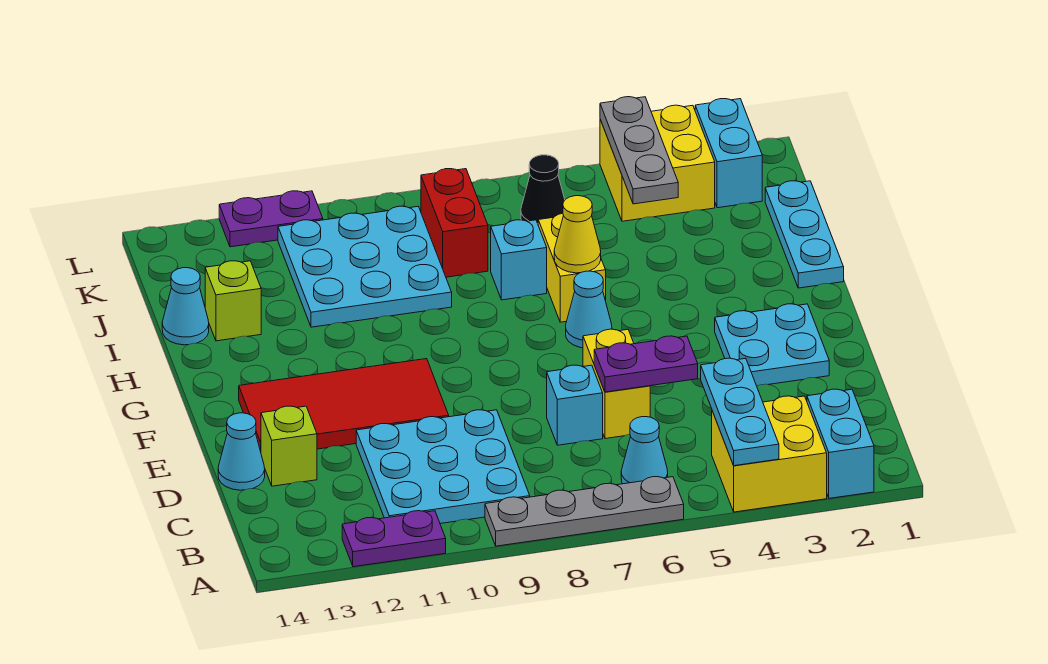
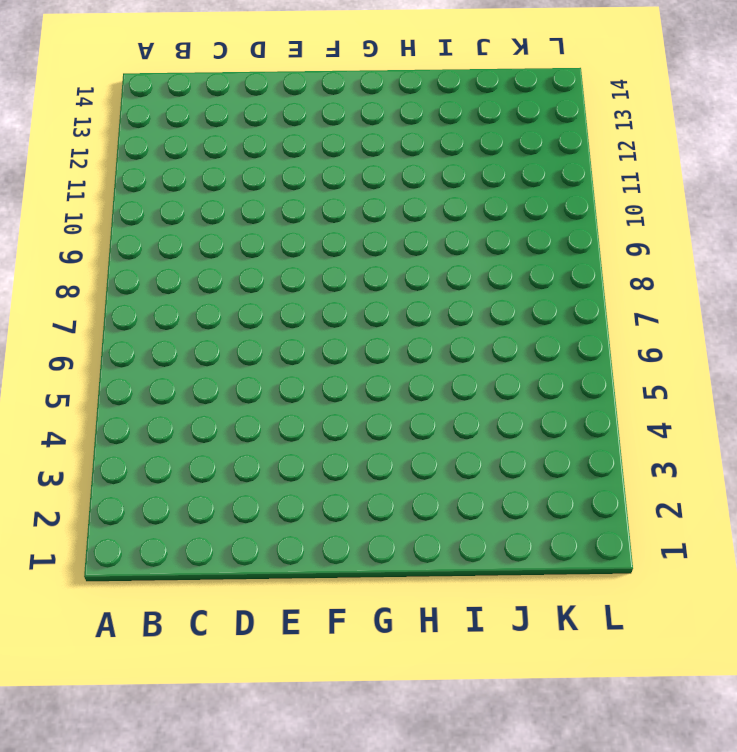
none -> cyan brick A2:B2 level 1
none -> yellow brick A3:B4 level 1
none -> grey plate A6:A9 level 1

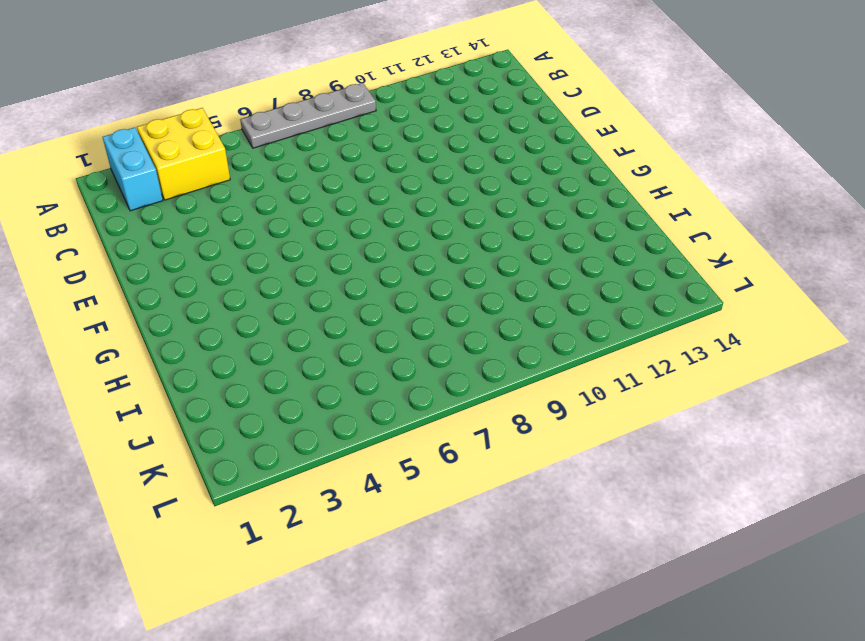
none -> purple plate A11:A12 level 1
none -> cyan cone B6 level 1
none -> cyan plate B9:D11 level 1

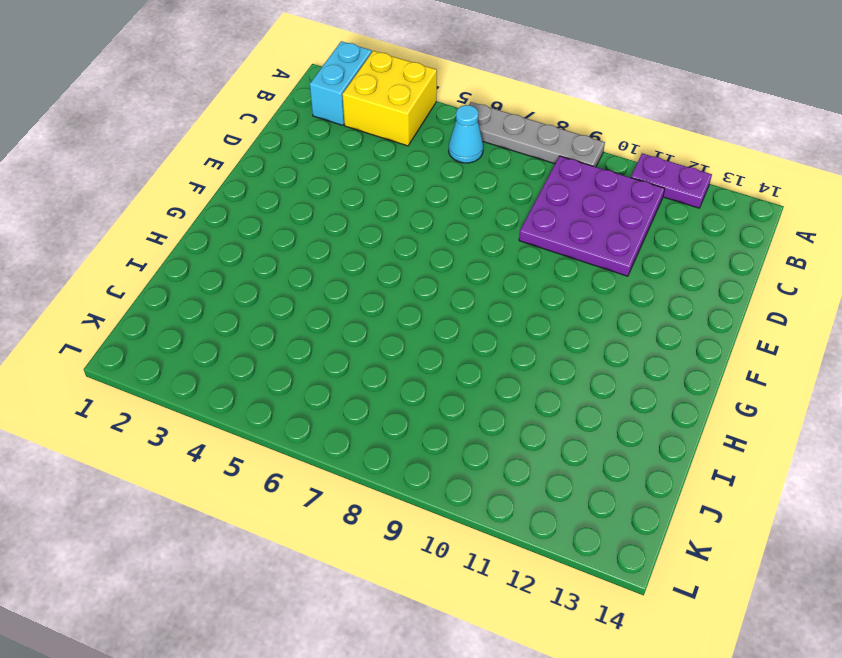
purple plate B9:D11 level 1 -> cyan plate B9:D11 level 1
none -> yellow brick D6:E6 level 1
none -> cyan brick D7 level 1
none -> lime brick D13 level 1

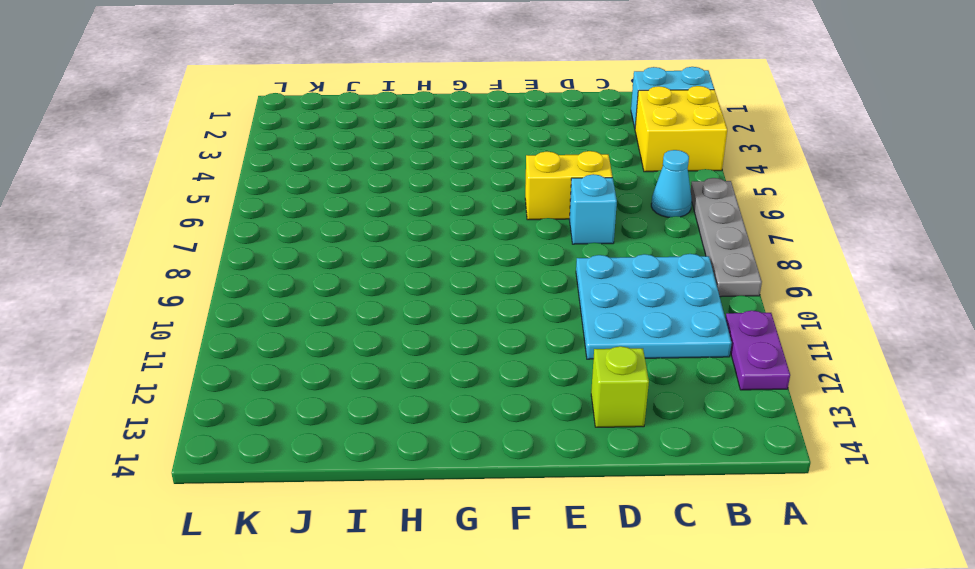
none -> cyan cone D14 level 1
none -> cyan plate E2:F3 level 1
none -> red tile E10:F13 level 1

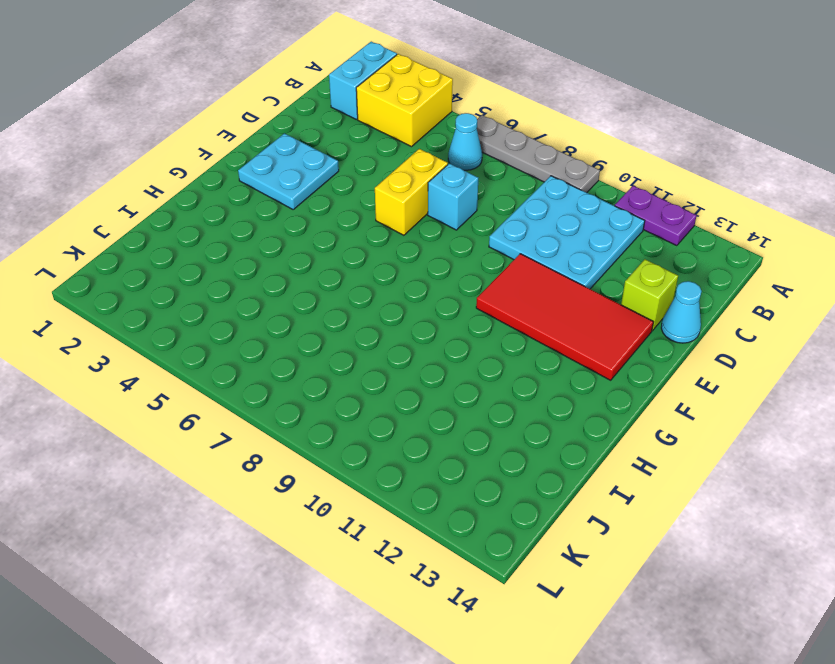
none -> cyan cone G6 level 1
none -> cyan plate H1:J1 level 1
none -> yellow brick H6:I6 level 1

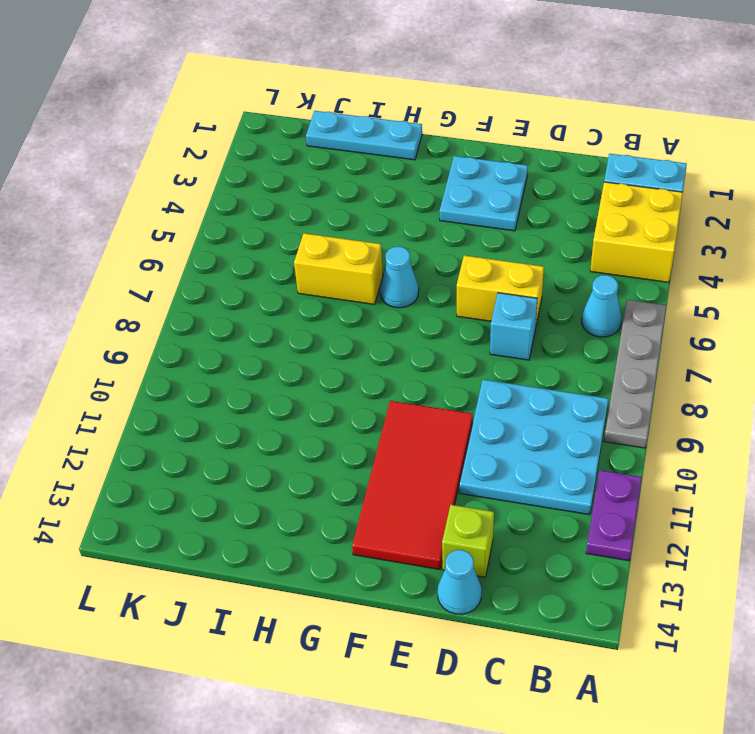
none -> cyan brick I7 level 1
none -> cyan plate I9:K11 level 1
none -> lime brick I13 level 1

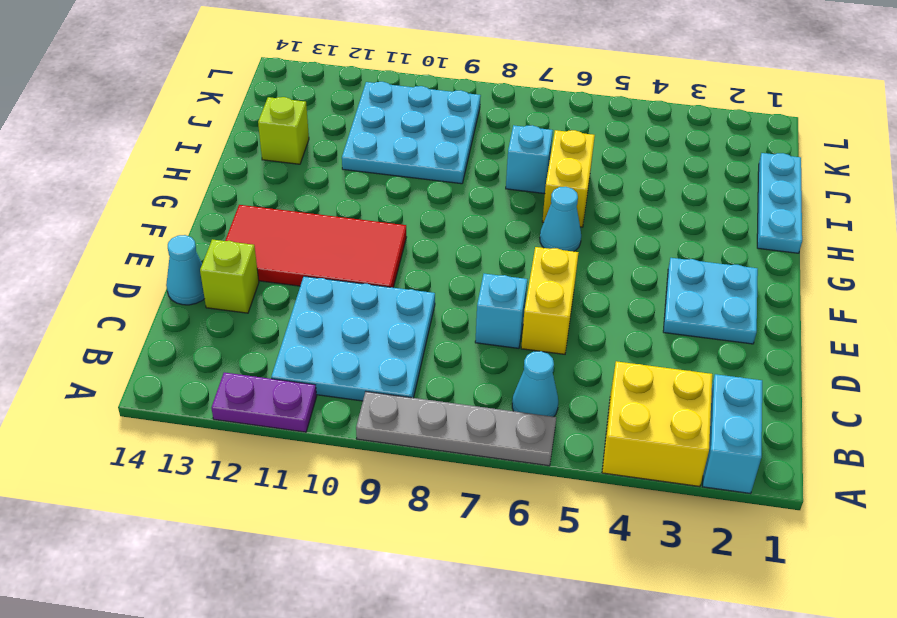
none -> cyan cone I14 level 1
none -> red brick J8:K8 level 1
none -> cyan brick K2:L2 level 1

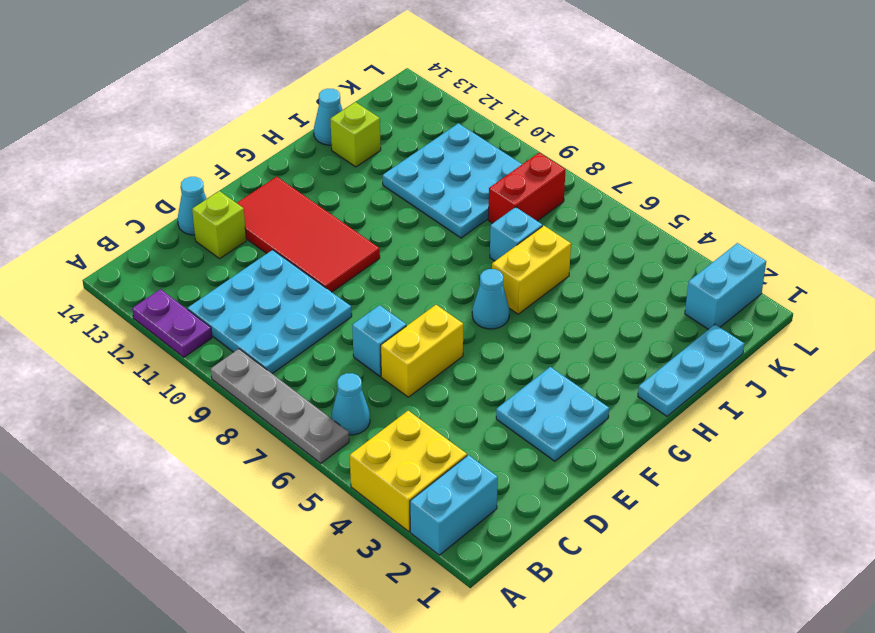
none -> yellow brick K3:L4 level 1
none -> black cone K6 level 1
none -> purple plate L11:L12 level 1

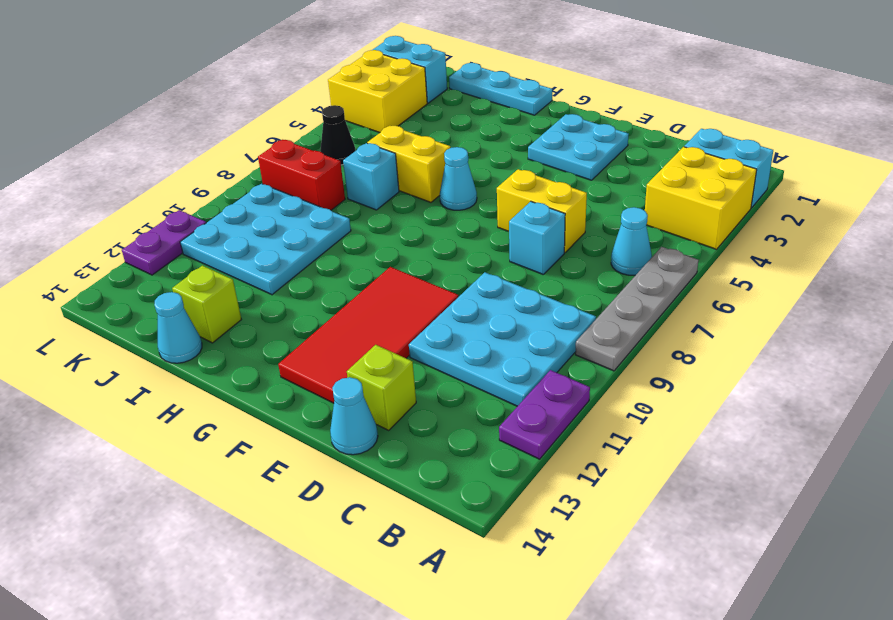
none -> cyan plate A4:C4 level 2
none -> purple plate D5:D6 level 2
none -> yellow cone H6 level 2

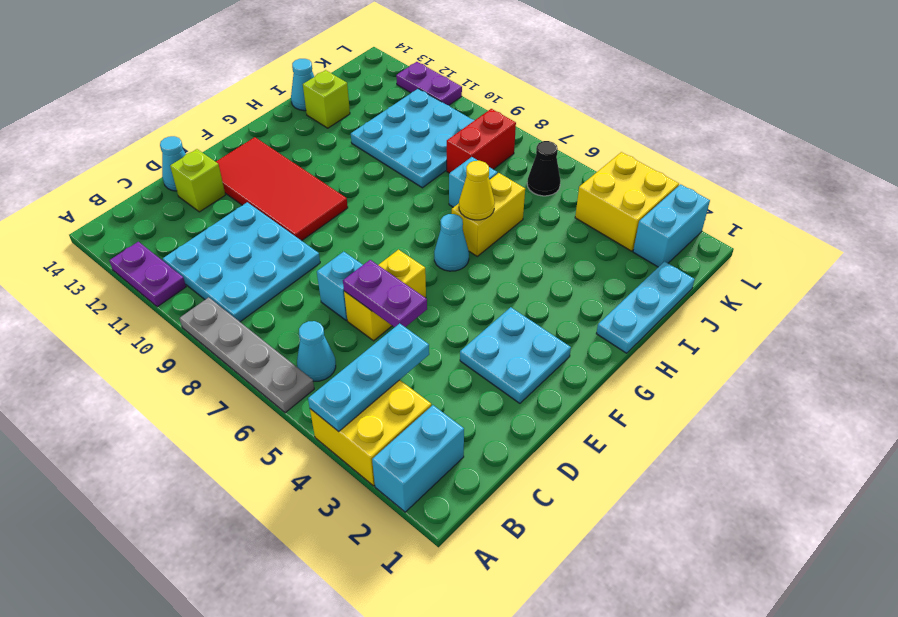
none -> grey plate J4:L4 level 2

